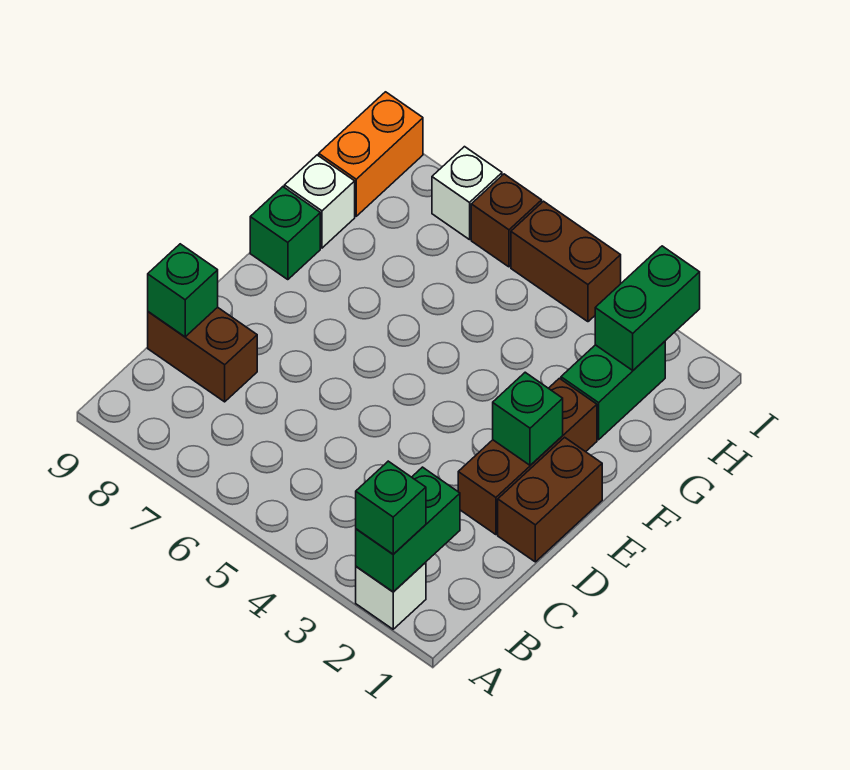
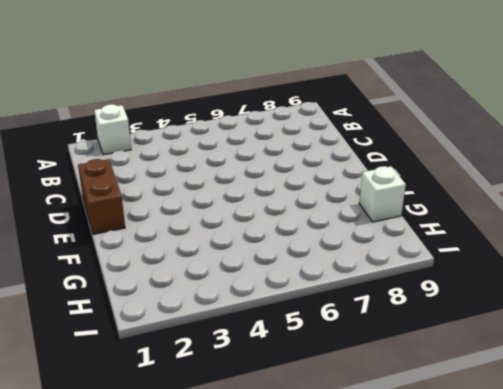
none -> brown brick C8:C9 level 1
none -> brown brick D2:F2 level 1
none -> green brick F9 level 1

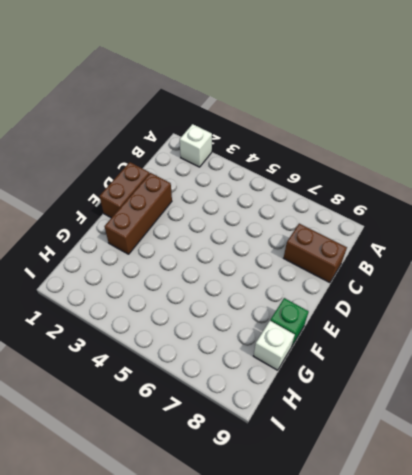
none -> green brick G2:H2 level 1
none -> orange brick H9:I9 level 1
none -> brown brick I4:I5 level 1

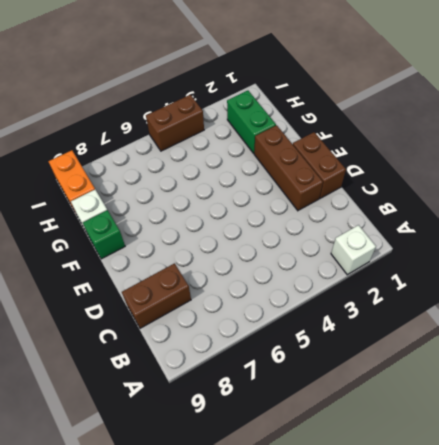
none -> brown brick I6 level 1
none -> white brick I7 level 1
none -> green brick A2:B2 level 2

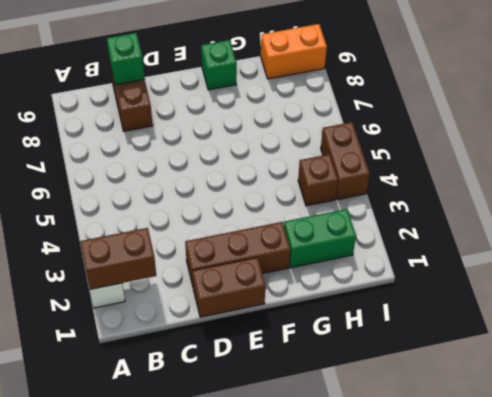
brown brick A2:B2 level 2 -> green brick A2:B2 level 2
brown brick H4 level 1 -> brown brick I6 level 1
none -> white brick G9 level 1
none -> white brick I7 level 1
none -> green brick E2 level 2

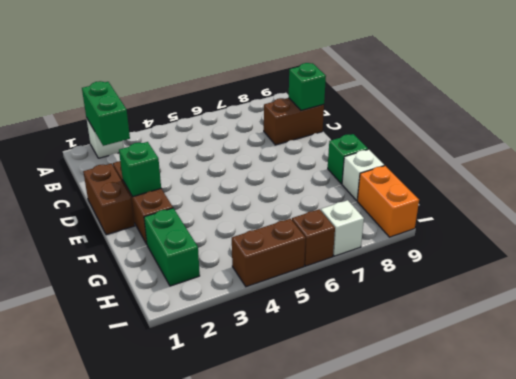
none -> green brick H2:I2 level 2
none -> green brick A2 level 3

